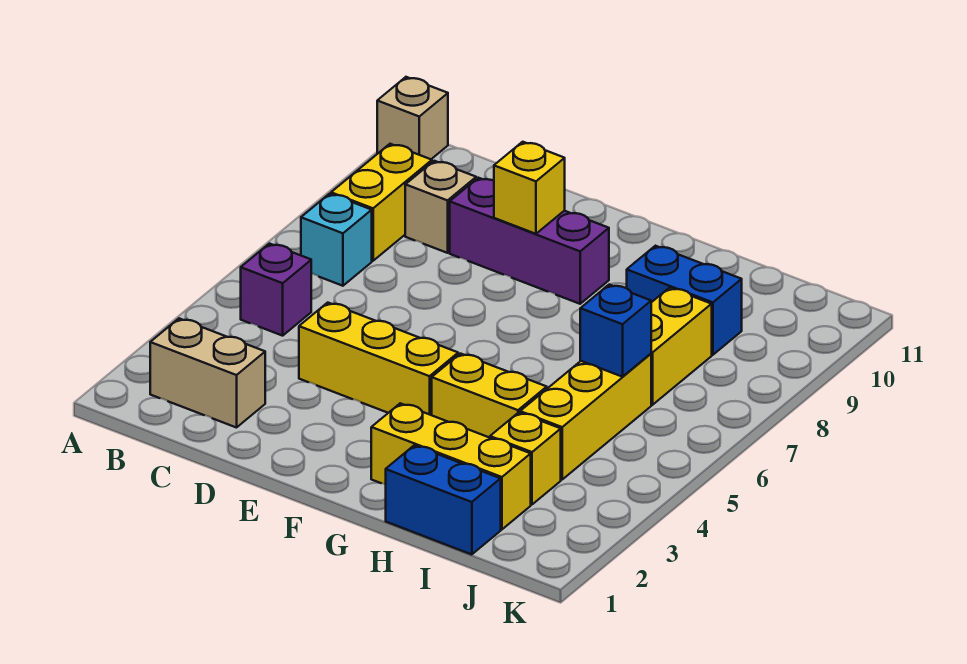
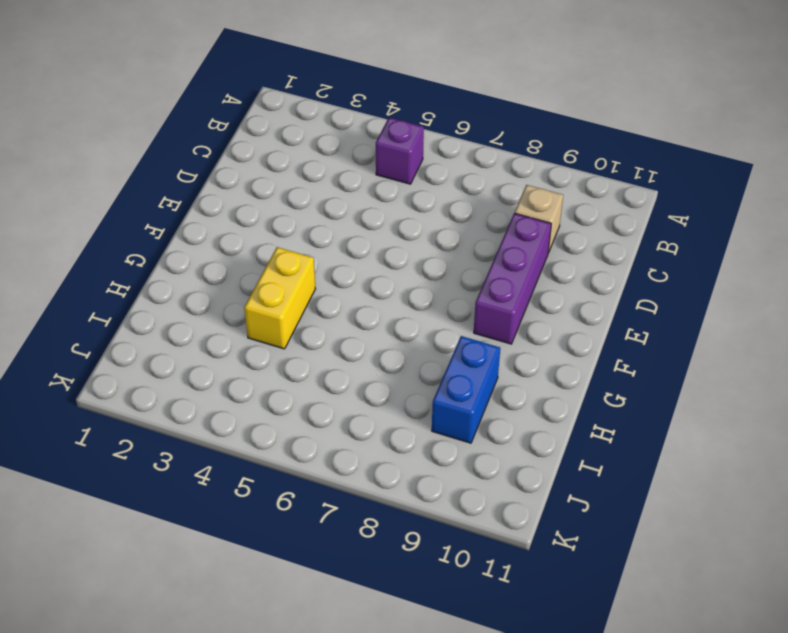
none -> tan brick A11 level 1
none -> tan brick B2:C2 level 1
none -> cyan brick B7 level 1

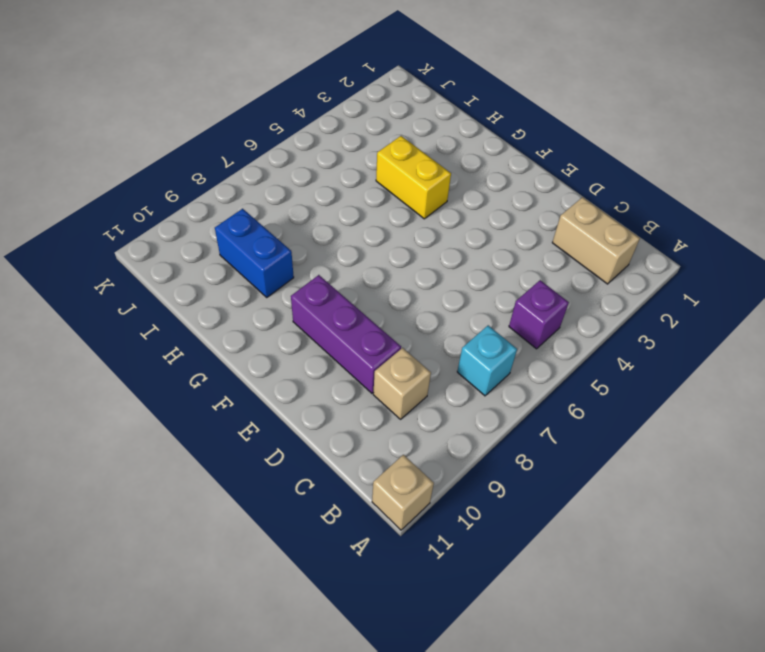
none -> yellow brick B8:B9 level 1
none -> yellow brick D4:F4 level 1
none -> yellow brick G2:I2 level 1

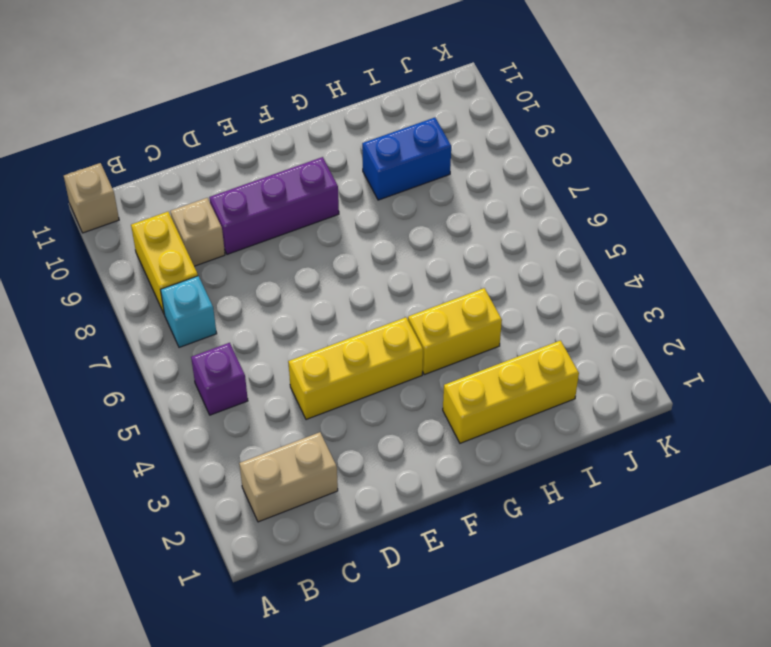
none -> blue brick H1:I1 level 1
none -> yellow brick I3 level 1
none -> yellow brick I4:I6 level 1

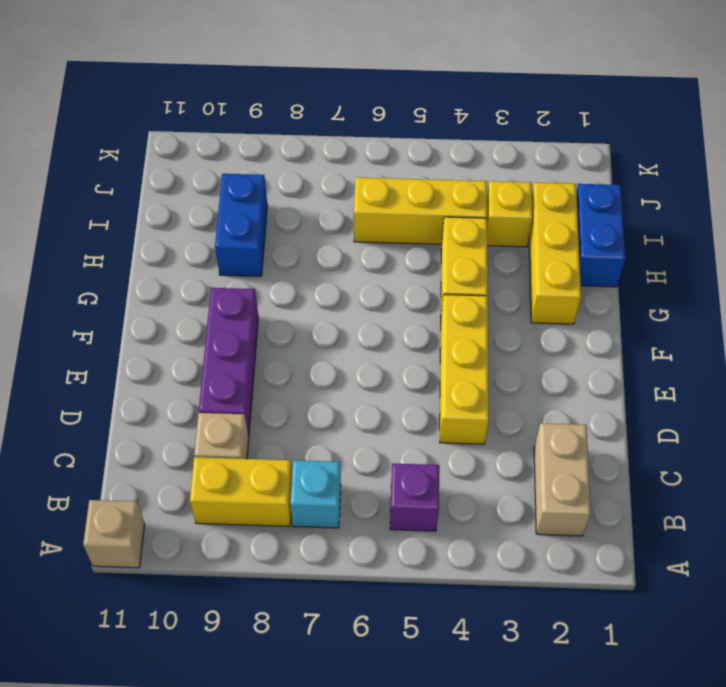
none -> yellow brick I7:I8 level 1
none -> yellow brick E9 level 2
none -> blue brick I6 level 2

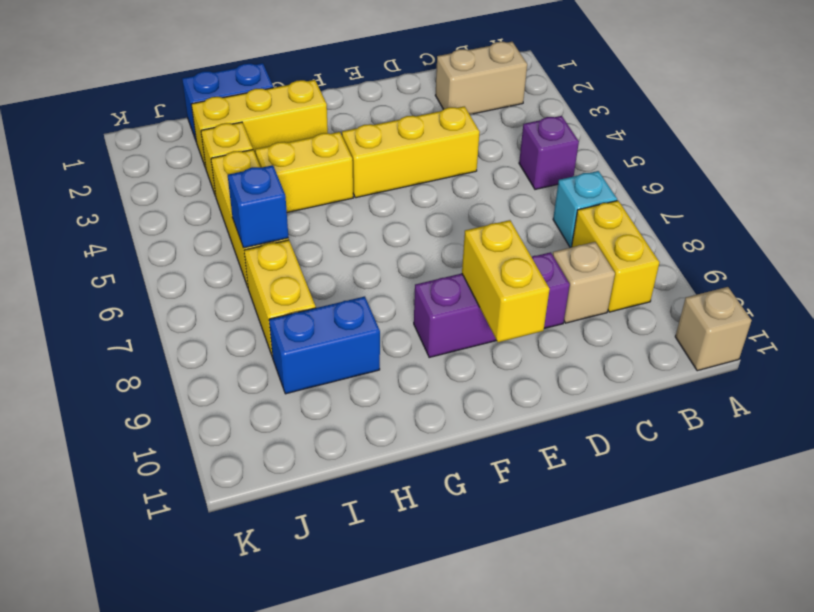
yellow brick E9:E10 level 2 -> yellow brick E9 level 2

